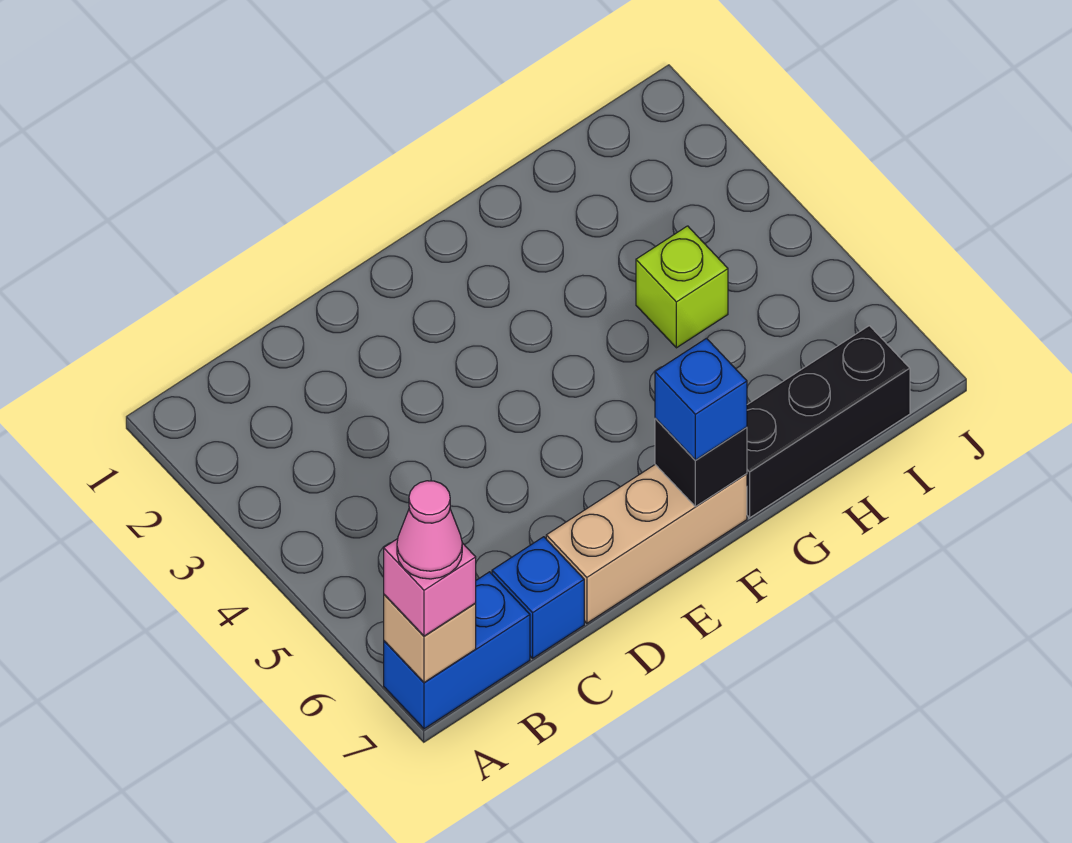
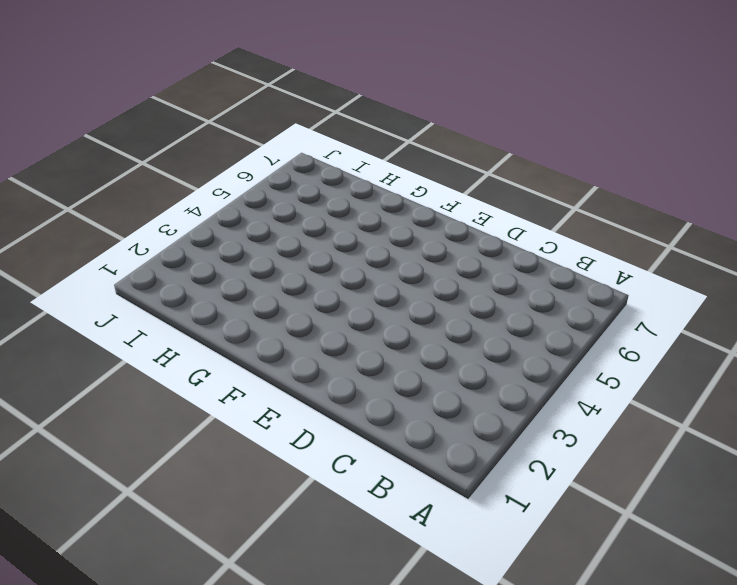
none -> blue brick A7:B7 level 1
none -> blue brick C7 level 1

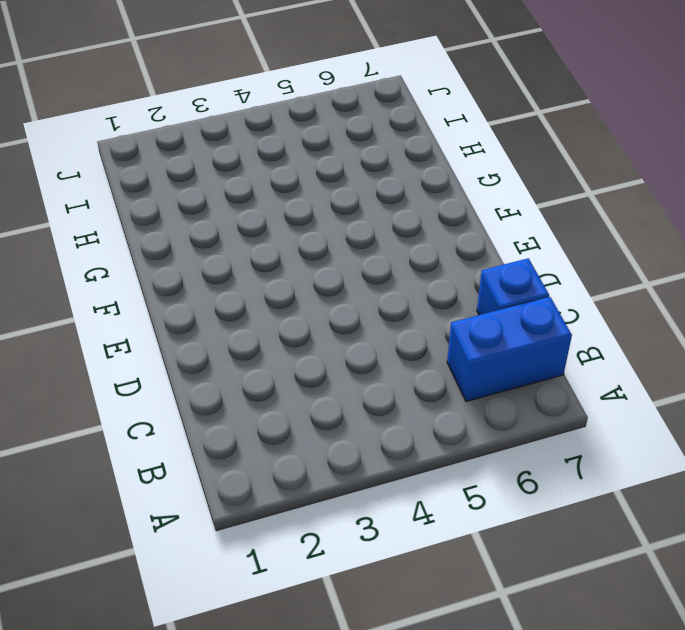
blue brick B6:B7 level 1 -> blue brick A7:B7 level 1
none -> tan brick D7:F7 level 1
none -> black brick G7:I7 level 1

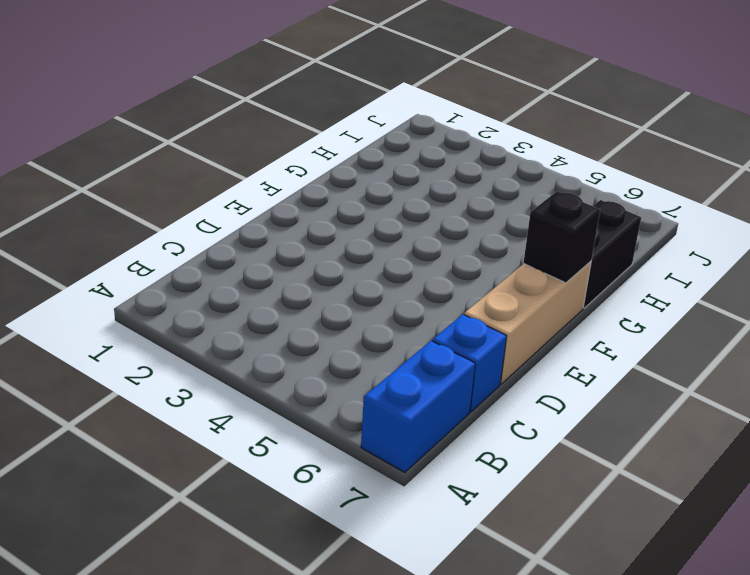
black brick G7:H7 level 1 -> black brick G7:I7 level 1
none -> lime brick H4 level 1
none -> tan brick A7 level 2

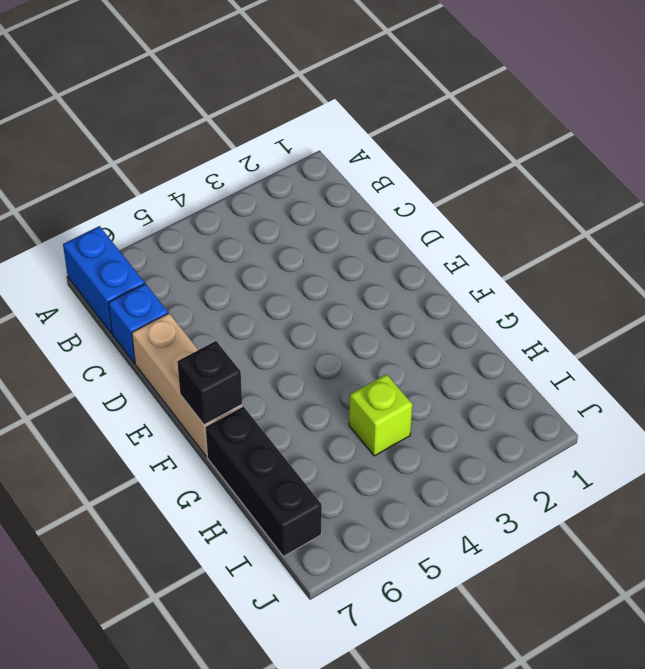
none -> tan brick A7 level 2
none -> pink brick A7 level 3

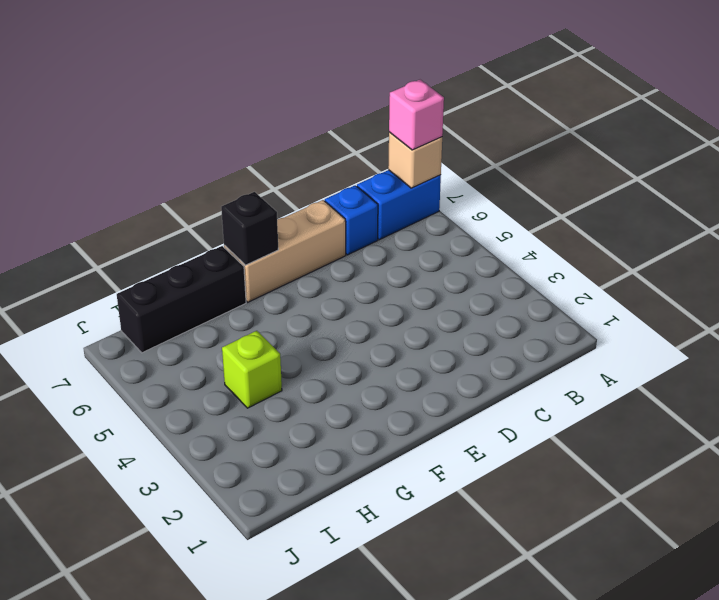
none -> blue brick F7 level 3
none -> pink cone A7 level 4

